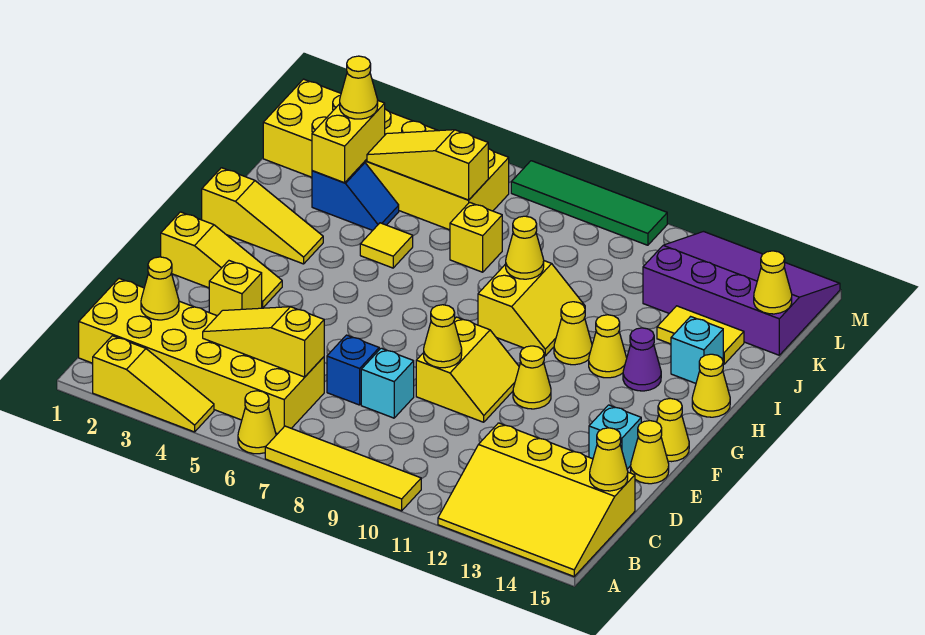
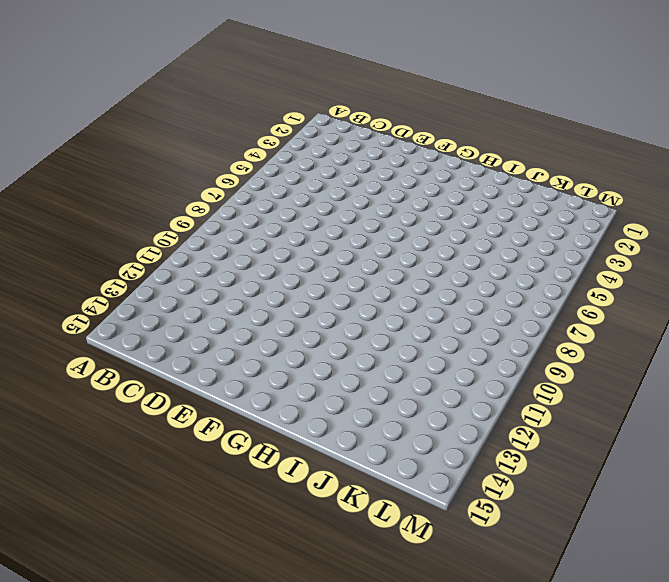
none -> yellow slope A2:A4 level 1 top 2
none -> yellow cone A6 level 1
none -> yellow tile A7:A10 level 1
none -> yellow slope A12:C15 level 1 top C

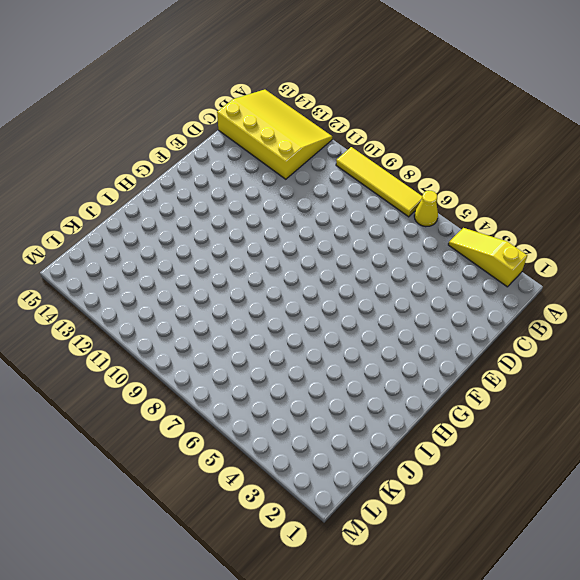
none -> yellow brick B1:C6 level 1
none -> blue brick D7 level 1
none -> cyan brick D8 level 1
none -> yellow brick E3 level 1

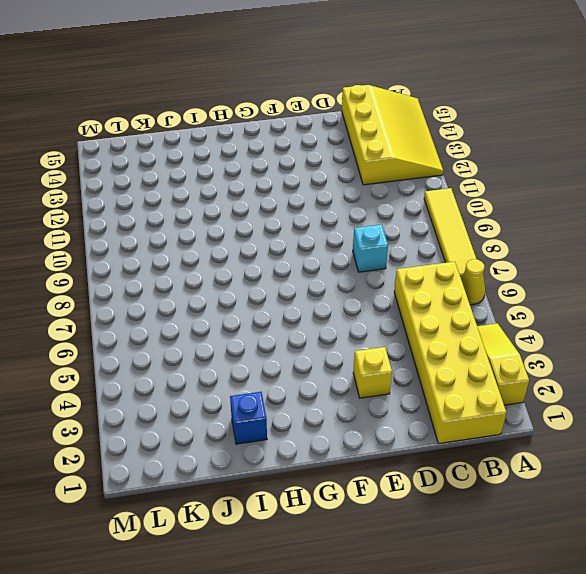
blue brick I2 level 1 -> blue brick D7 level 1
none -> yellow slope E9:F10 level 1 top 9
none -> cyan brick E14 level 1
none -> yellow cone E15 level 1
none -> yellow slope F1:F3 level 1 top 1

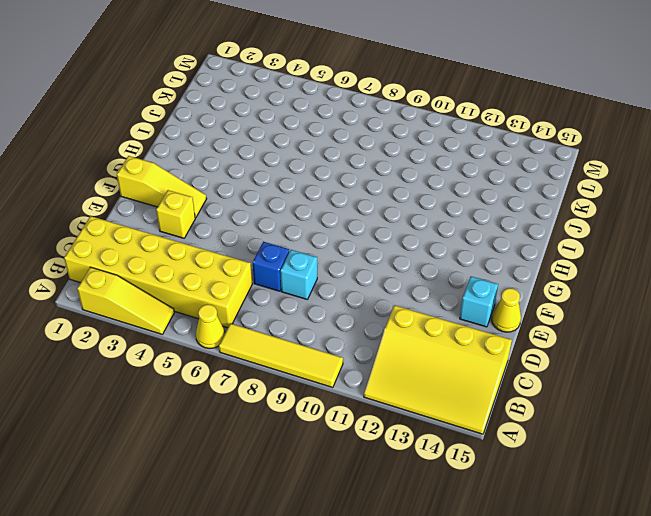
none -> yellow slope E9:F10 level 1 top 9
none -> yellow cone F11 level 1
none -> yellow cone F15 level 1
none -> yellow slope H1:H3 level 1 top 1

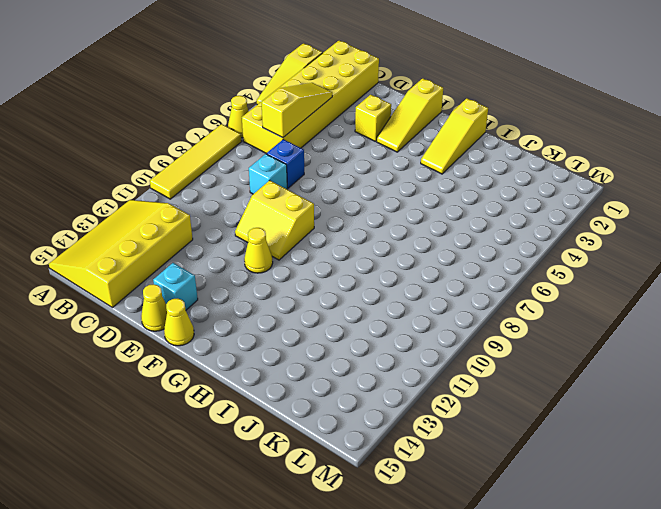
none -> yellow slope H9:I10 level 1 top 9
none -> yellow cone H11 level 1
none -> yellow cone H12 level 1
none -> purple cone H13 level 1

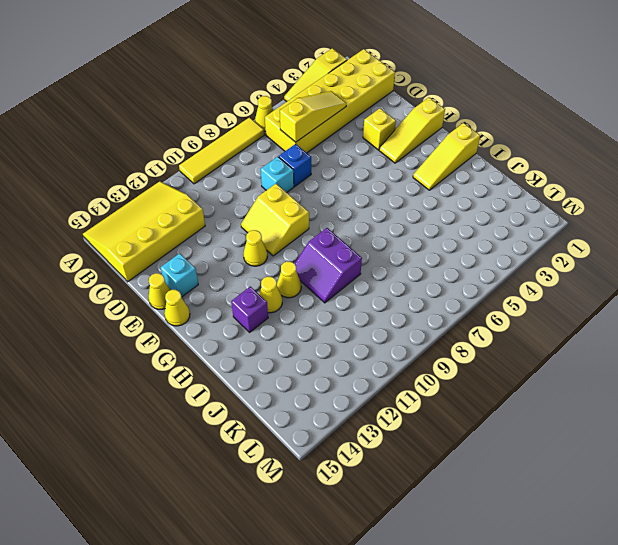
purple slope H9:I10 level 1 top 9 -> yellow slope H9:I10 level 1 top 9
purple brick H13 level 1 -> purple cone H13 level 1
none -> yellow cone H15 level 1
none -> yellow tile I5 level 1
none -> cyan brick I14 level 1
none -> blue slope J3:J4 level 1 top 3

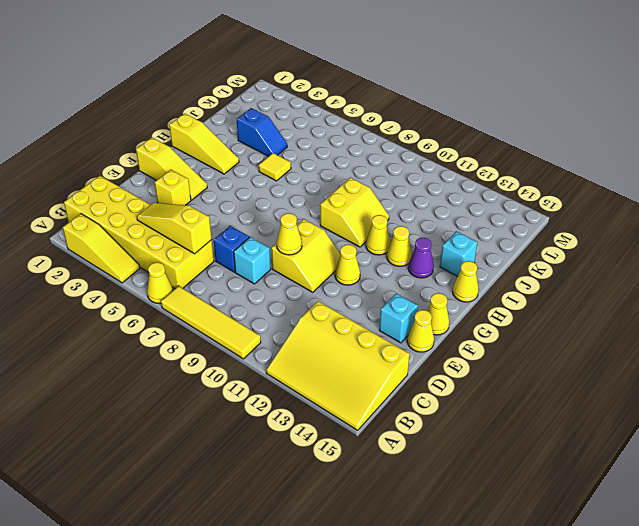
none -> yellow brick J7 level 1
none -> yellow tile J13:J14 level 1
none -> yellow brick K1:L6 level 1
none -> purple slope K12:M15 level 1 top K

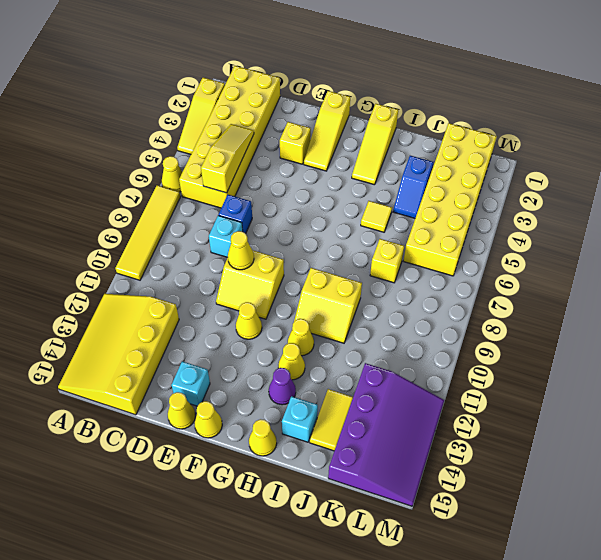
none -> green tile M7:M10 level 1
none -> yellow cone C2 level 2
none -> yellow cone C15 level 2
none -> yellow cone I9 level 2

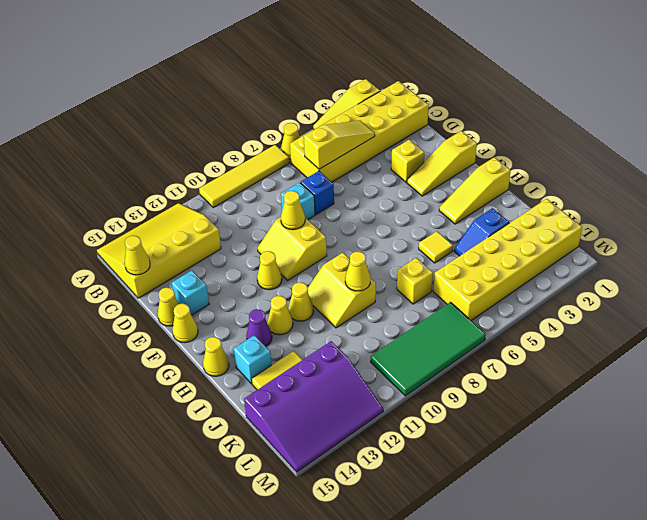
green tile L7:M10 level 1 -> green tile M7:M10 level 1
none -> yellow cone C2 level 2
none -> yellow brick J3:K3 level 2
none -> yellow slope K4:K6 level 2 top 6
none -> yellow cone K15 level 2

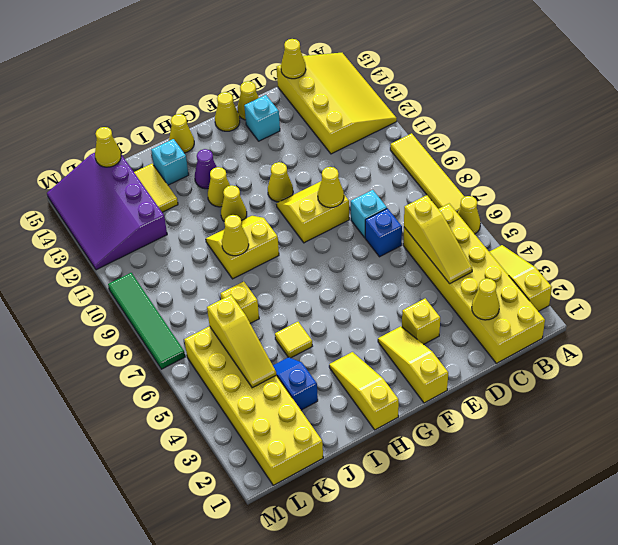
none -> yellow brick J3:K3 level 2
none -> yellow cone K3 level 3

